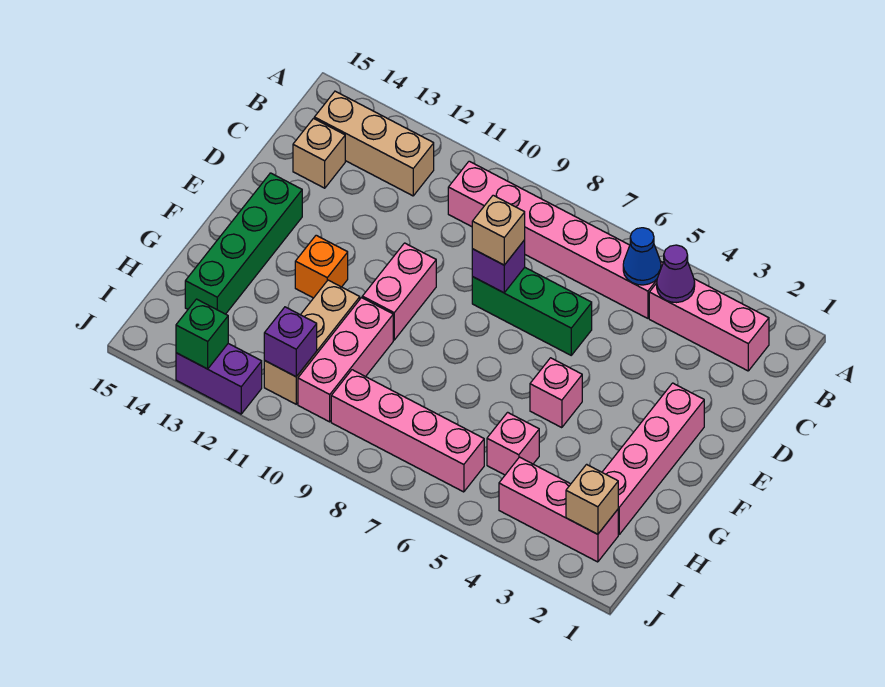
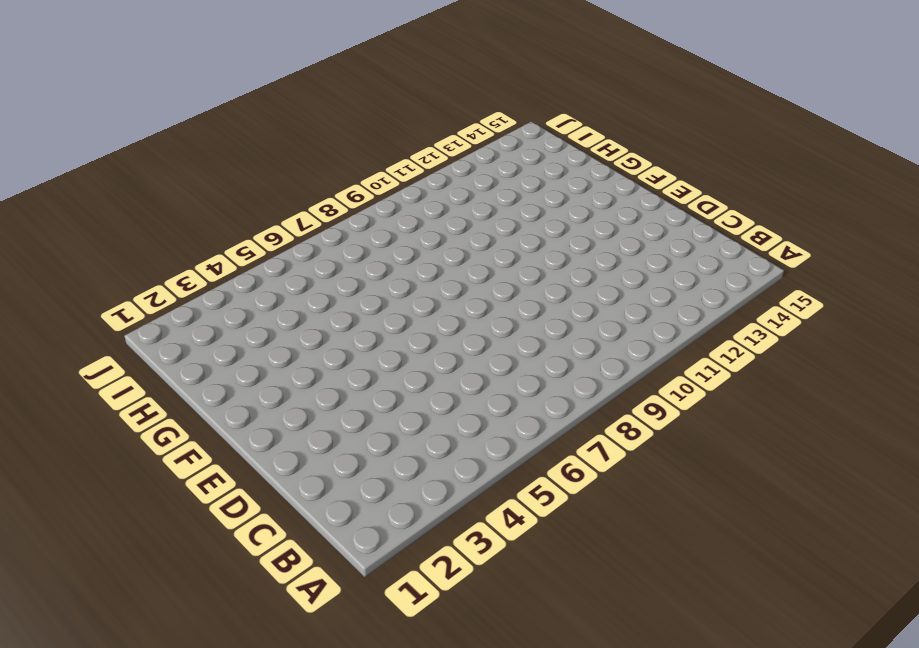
none -> pink brick B2:B4 level 1
none -> pink brick B5:B10 level 1
none -> tan brick B12:B14 level 1

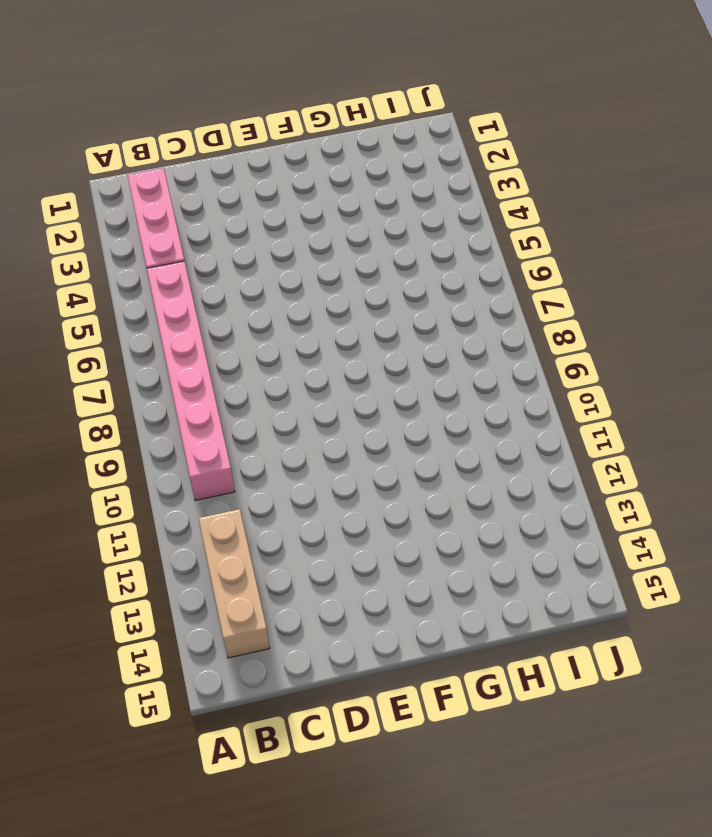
none -> tan brick C14 level 1
none -> green brick D6:D8 level 1
none -> pink brick E2:H2 level 1

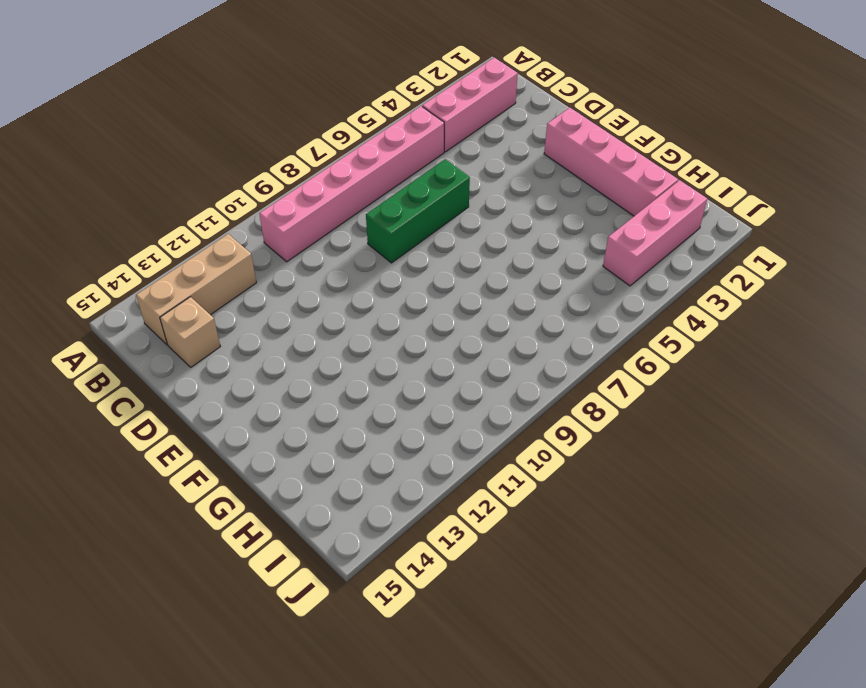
none -> pink brick E10:F10 level 1
none -> green brick E14:H14 level 1
none -> pink brick F5 level 1

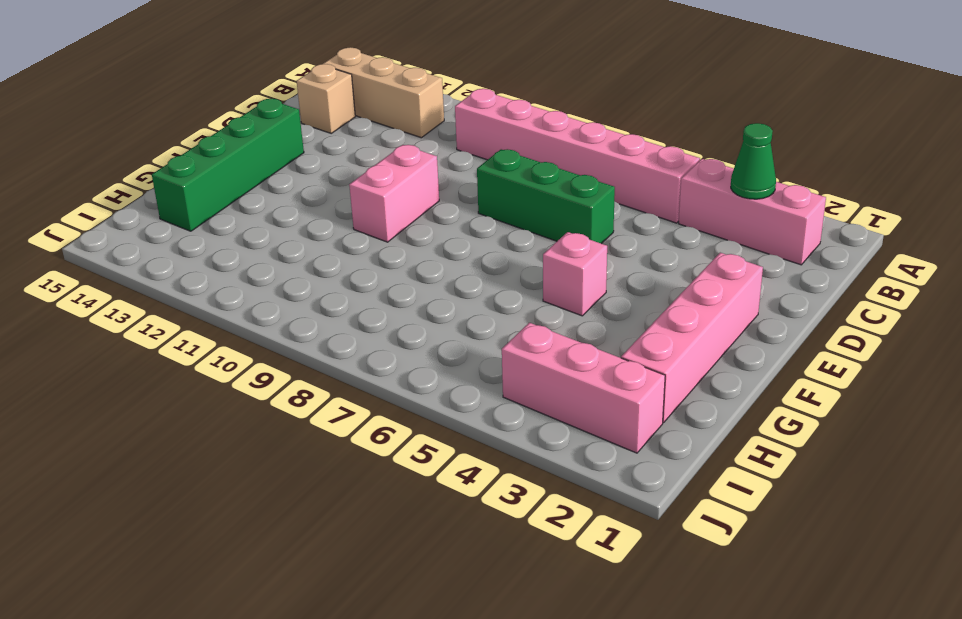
green cone B3 level 2 -> none
none -> orange brick F12 level 1
none -> pink brick G10:I10 level 1
none -> tan brick G11:I11 level 1

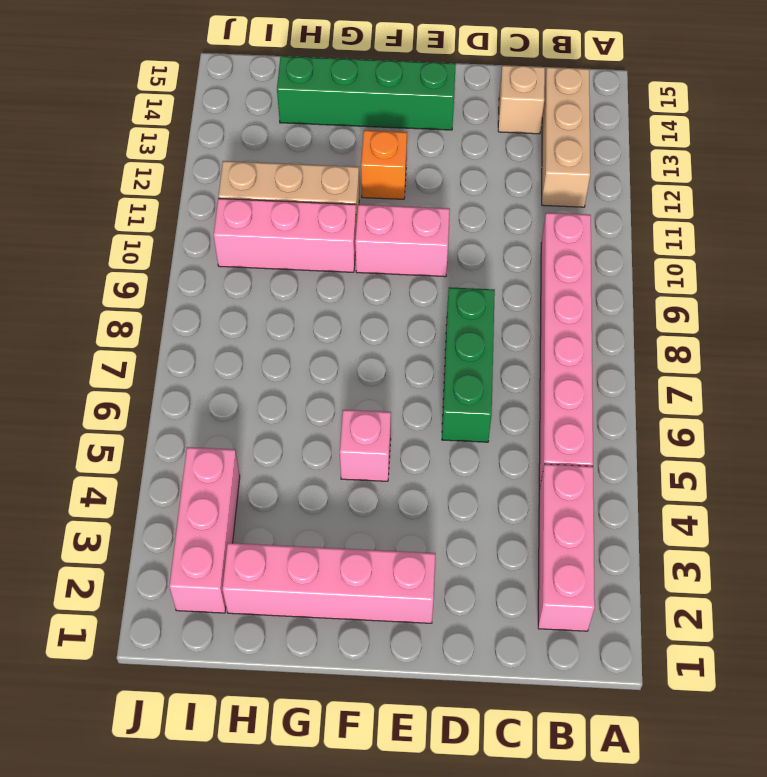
none -> pink brick H5 level 1
none -> pink brick I6:I9 level 1
none -> purple brick J12:J13 level 1

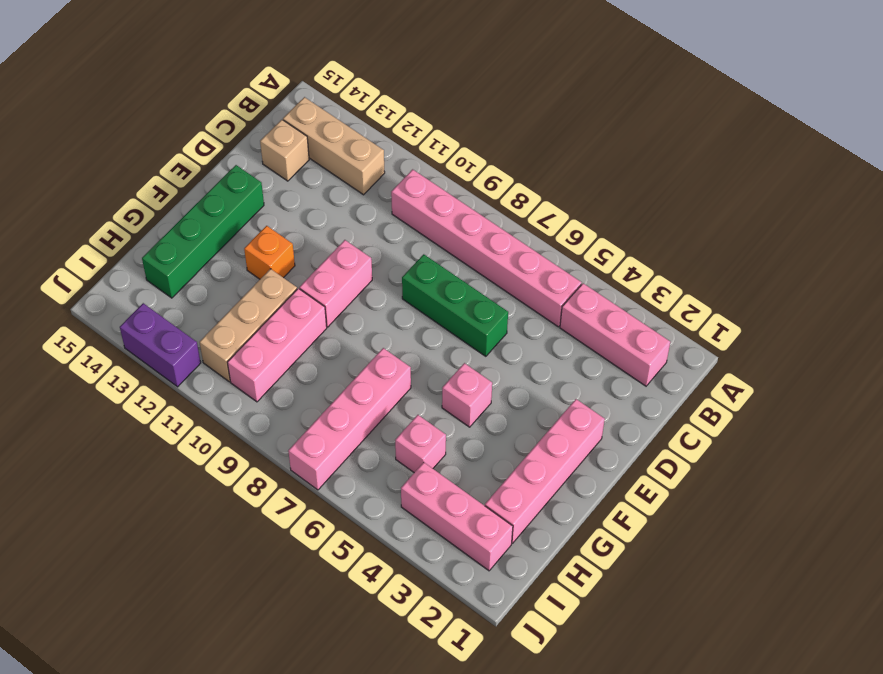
pink brick G7:J7 level 1 -> pink brick I6:I9 level 1
none -> purple cone B4 level 2
none -> blue cone B5 level 2
none -> purple brick D8 level 2

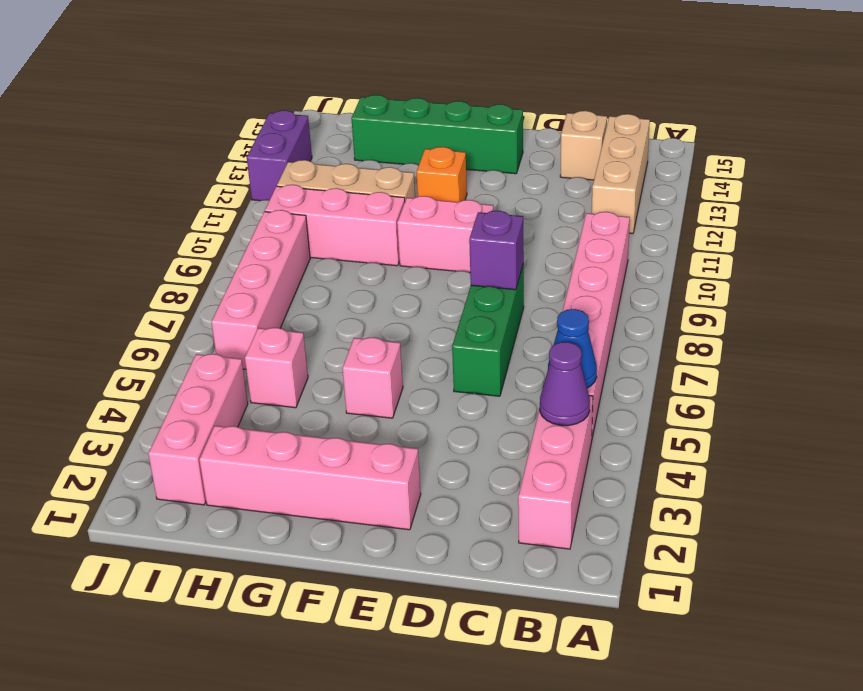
none -> tan brick I2 level 2
none -> purple brick I11 level 2
none -> green brick J13 level 2

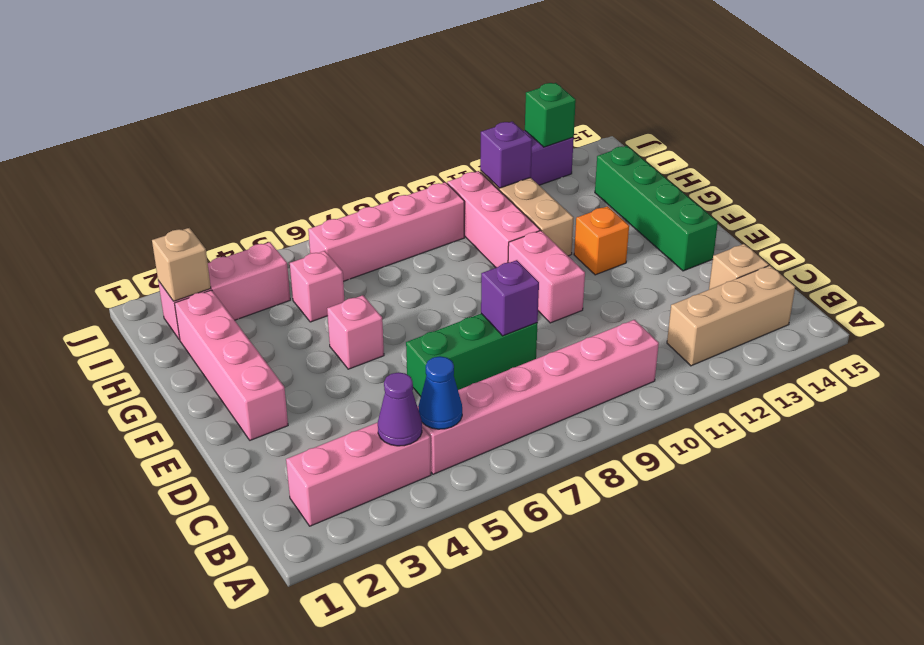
none -> tan brick D8 level 3

